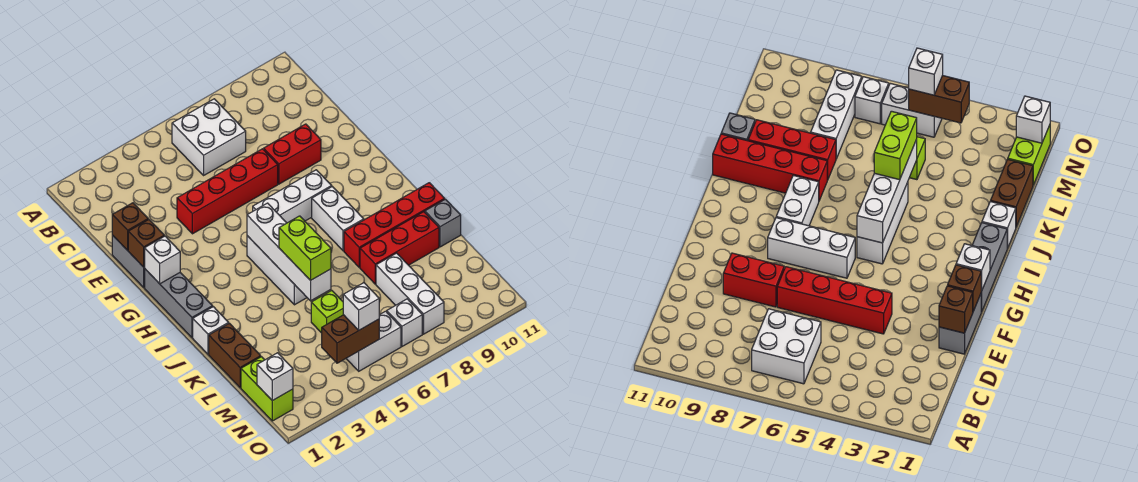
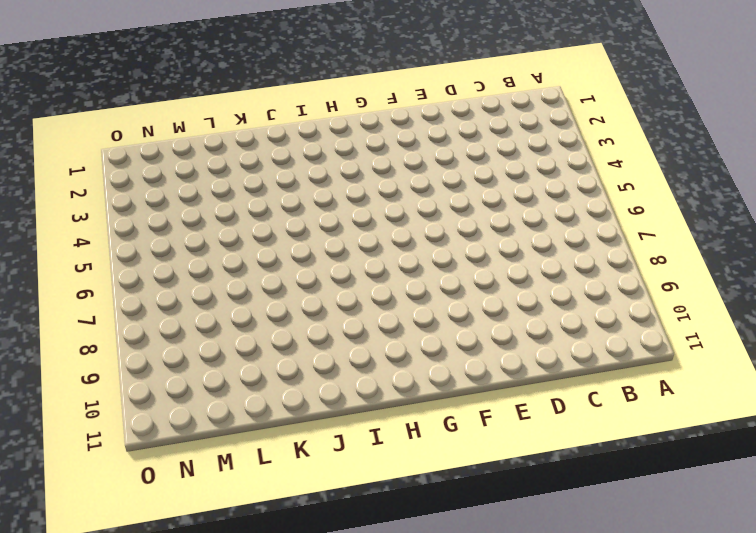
none -> white brick B6:C7 level 1
none -> grey brick E1:F1 level 1
none -> red brick E4:E7 level 1

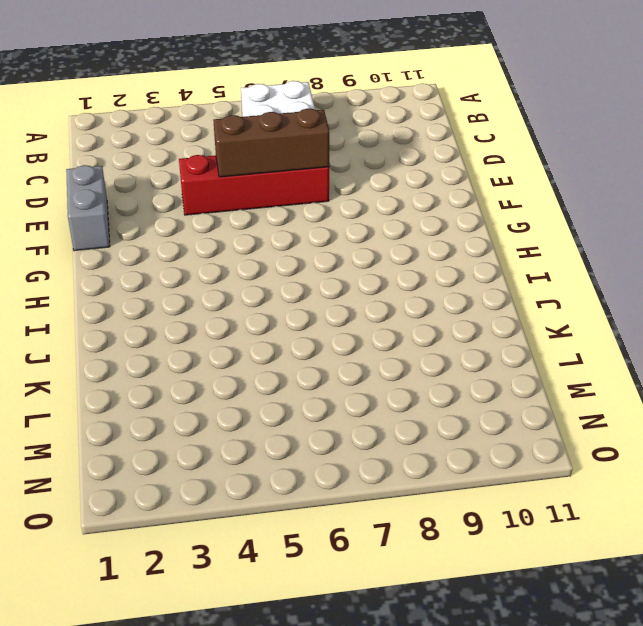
brown brick E5:E7 level 2 -> none
none -> red brick E8:E9 level 1
none -> grey brick G1:I1 level 1
none -> white brick G6:G8 level 1

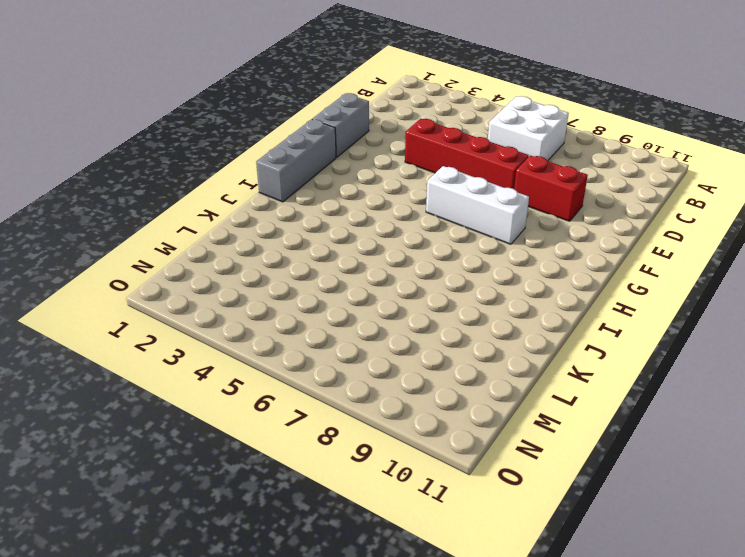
none -> white brick H5:J5 level 1
none -> white brick H8:I8 level 1
none -> white brick J1 level 1

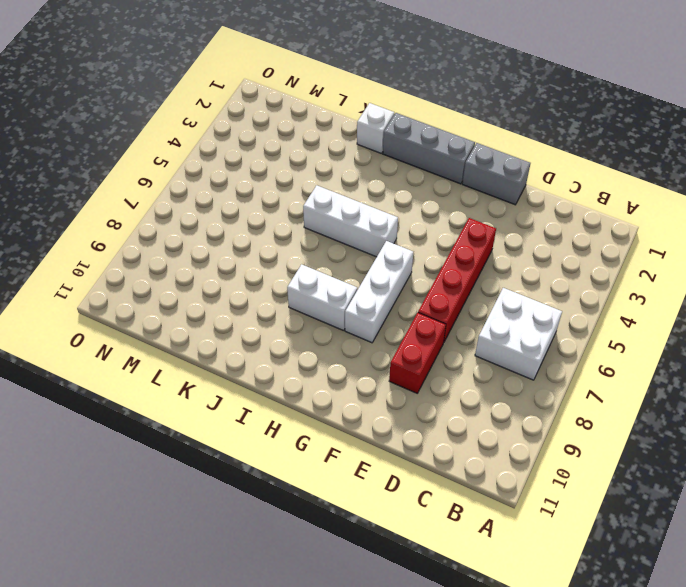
none -> red brick J8:J11 level 1
none -> brown brick K1:L1 level 1
none -> red brick K8:K10 level 1

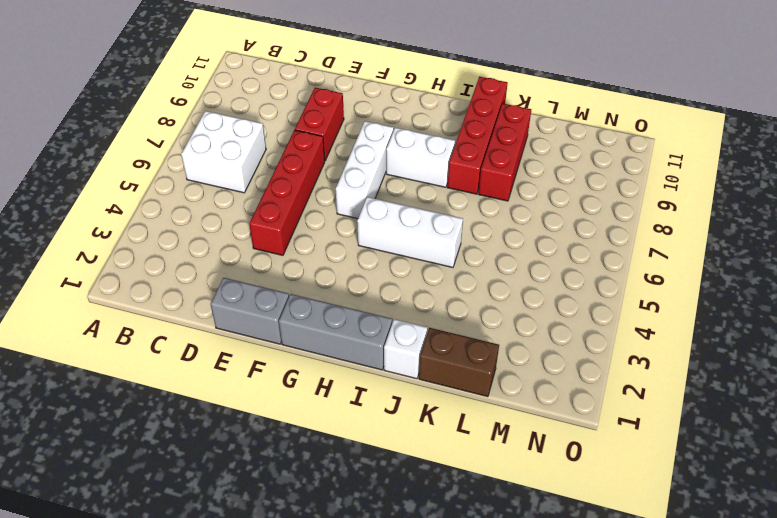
none -> grey brick K11 level 1
none -> lime brick L5 level 1
none -> white brick L8:N8 level 1

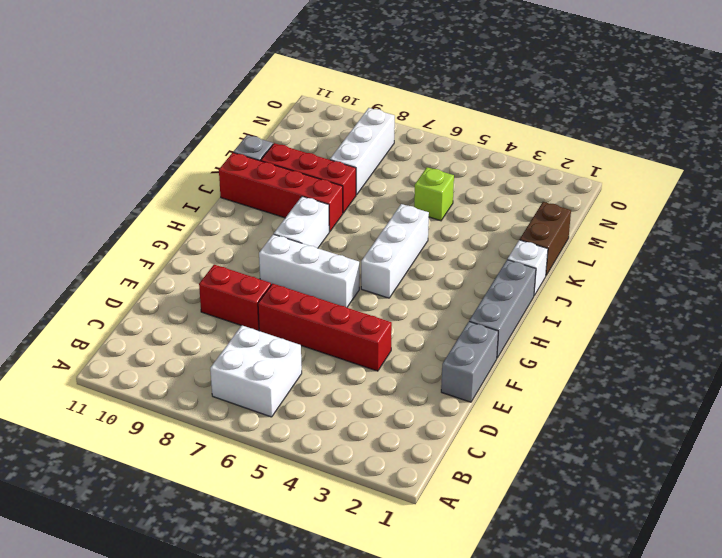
none -> lime brick M1:N1 level 1
none -> white brick N5:N6 level 1
none -> white brick N7 level 1

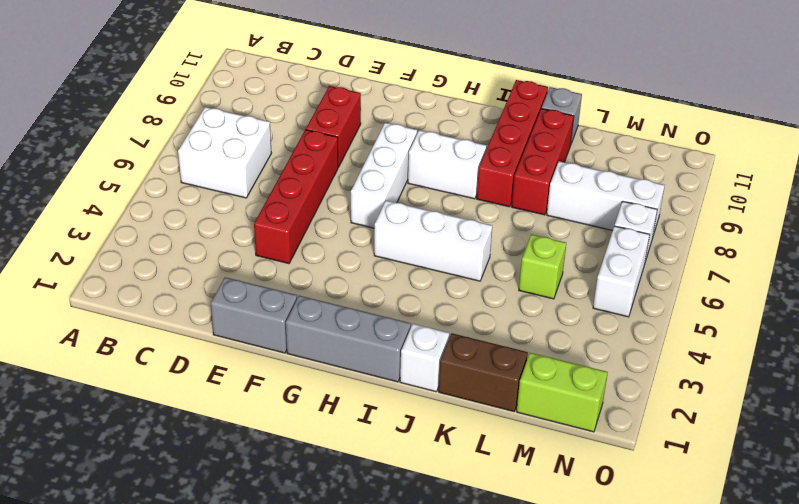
none -> brown brick E1 level 2
none -> brown brick F1 level 2
none -> white brick G1 level 2

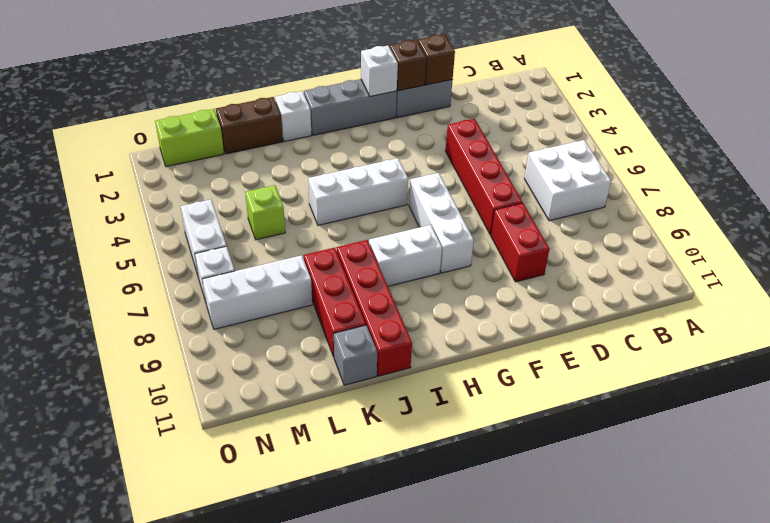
none -> white brick H5:K5 level 2
none -> white brick N1 level 2
none -> brown brick N4:N5 level 2

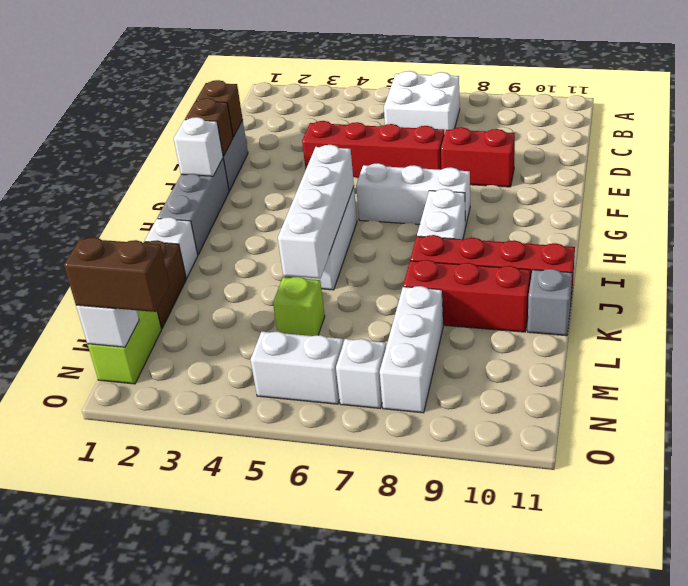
brown brick N1:N2 level 3 -> brown brick N4:N5 level 2
none -> lime brick J5:K5 level 3
none -> white brick N5 level 3

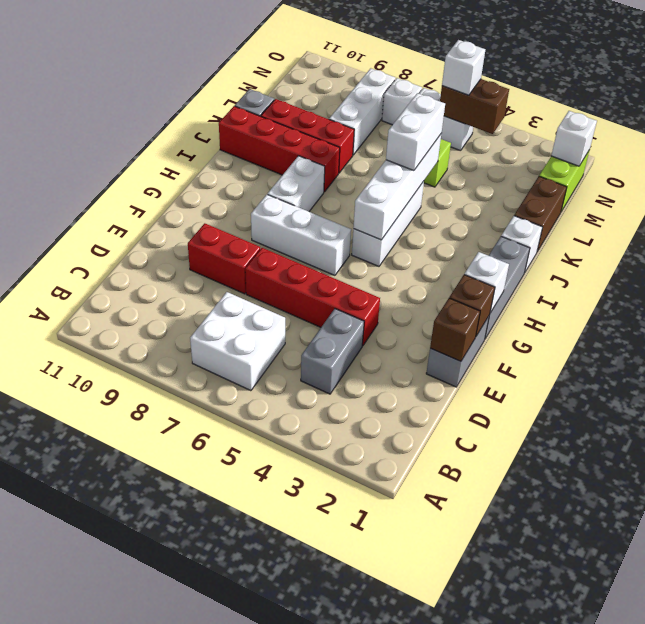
grey brick C4:D4 level 1 -> none
white brick J5:K5 level 3 -> lime brick J5:K5 level 3

